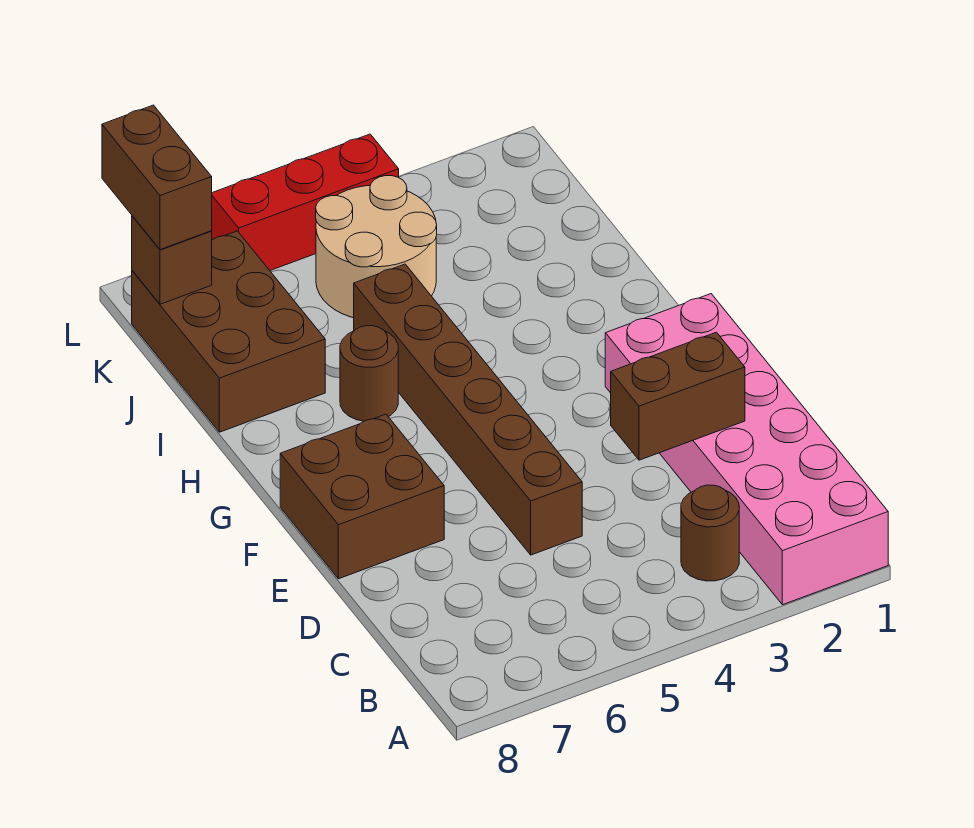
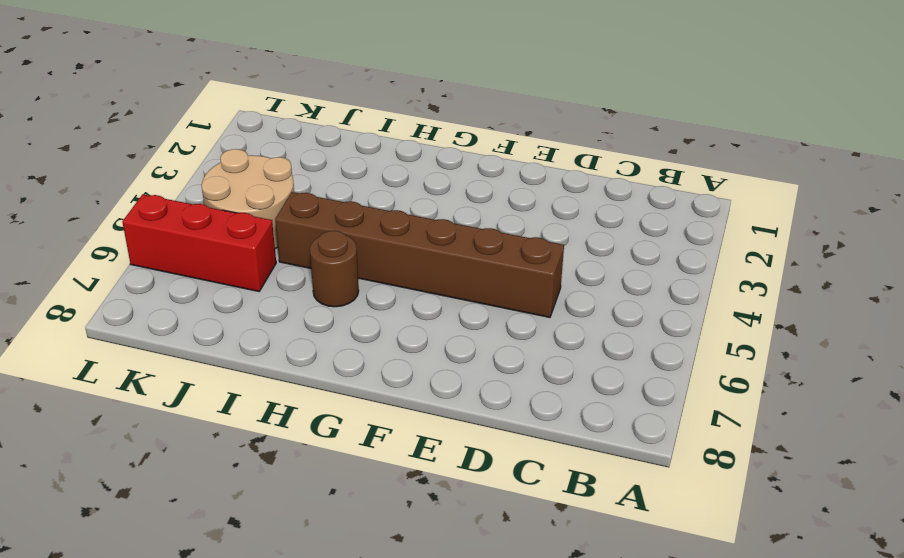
red brick J6:L6 level 1 -> red brick L4:L6 level 1
none -> pink brick A1:F2 level 1
none -> brown round brick B3 level 1

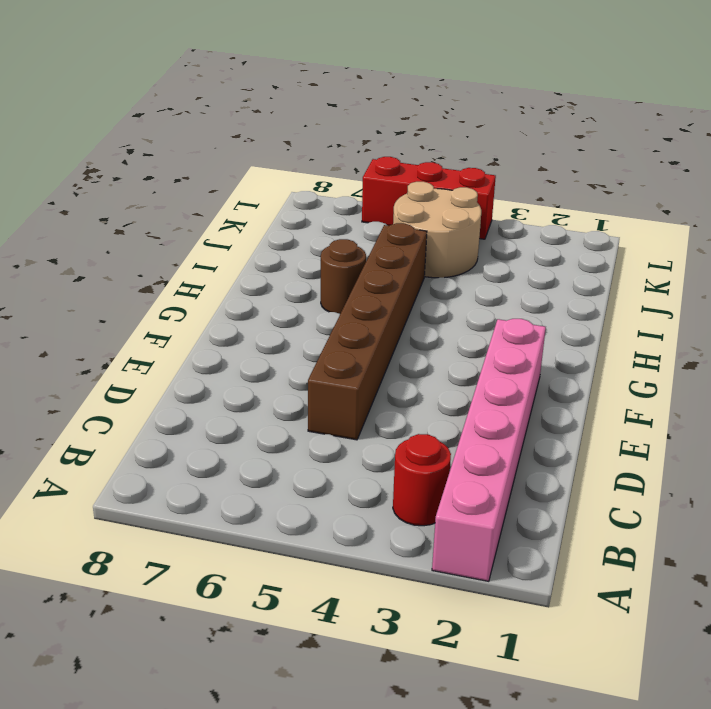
pink brick A2:F2 level 1 -> pink brick A1:F2 level 1
red round brick B3 level 1 -> brown round brick B3 level 1
none -> brown brick E7:F8 level 1
none -> brown brick I7:K8 level 1

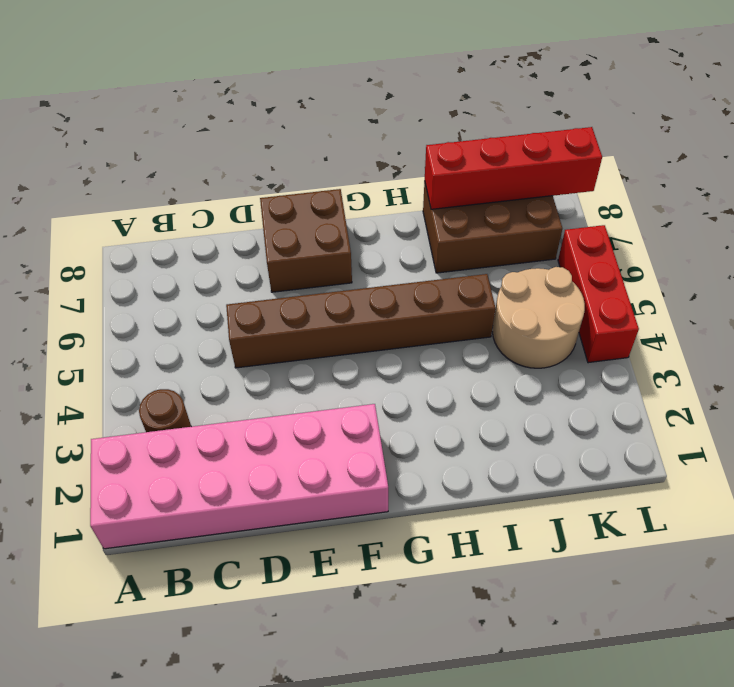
red brick I8:L8 level 2 -> brown brick K8 level 2
none -> brown round brick H6 level 1
none -> brown brick D2:D3 level 2

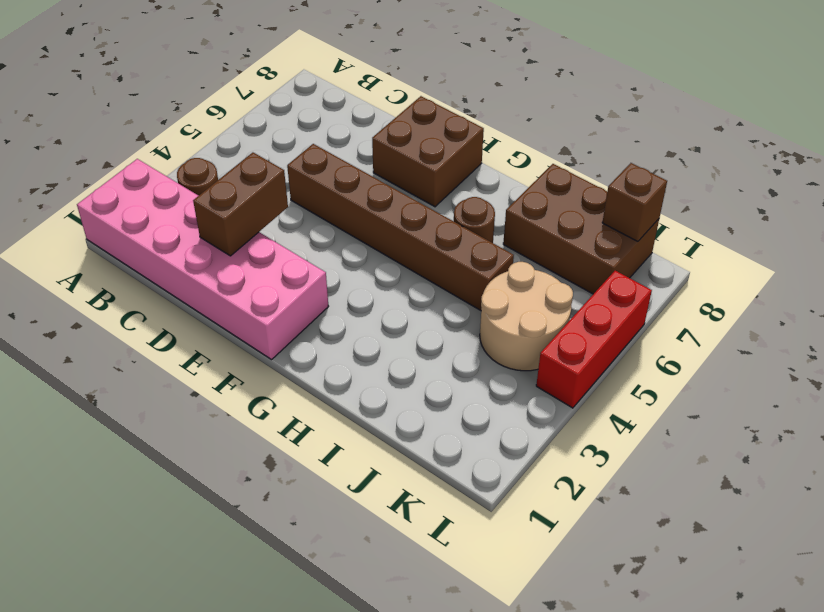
none -> brown brick K8:L8 level 3

